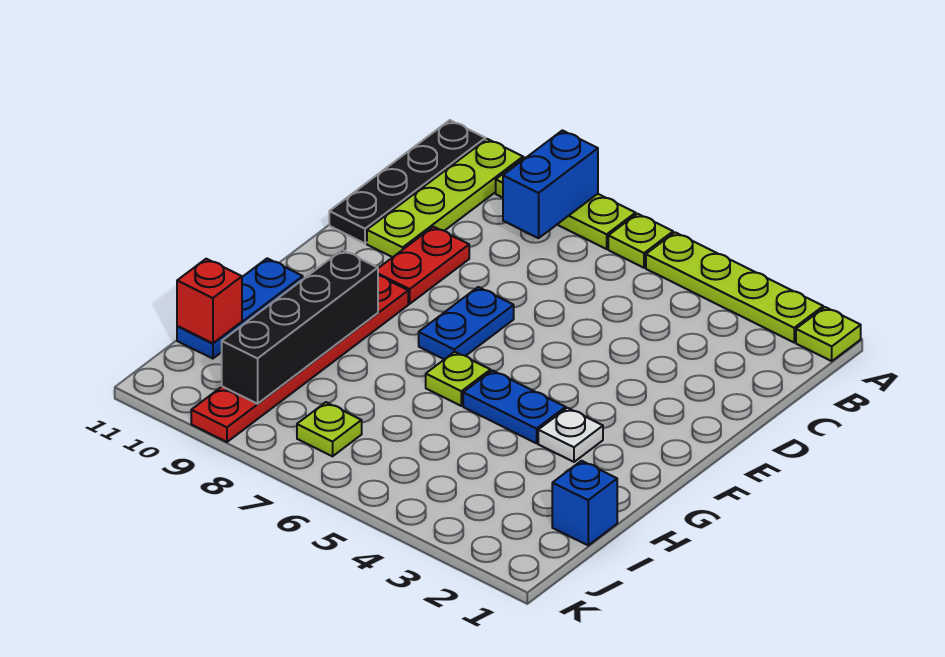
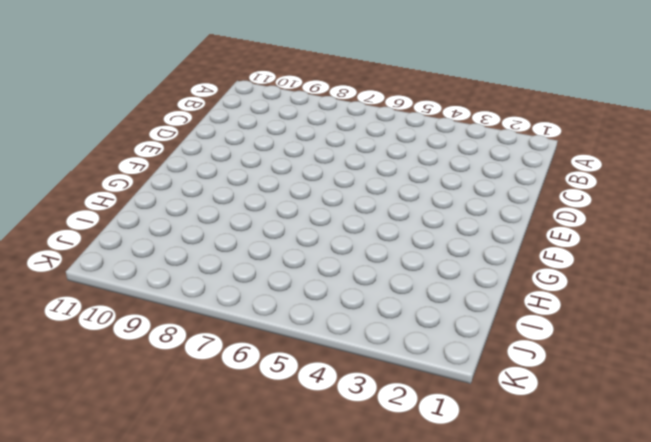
none -> lime plate A1 level 1
none -> lime plate A2:A5 level 1
none -> lime plate A6 level 1

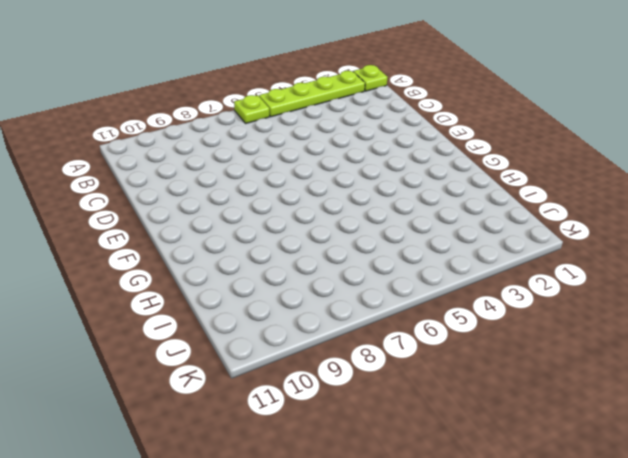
none -> lime plate A7:A9 level 1
none -> lime plate A10:D10 level 1
none -> black plate A11:D11 level 1

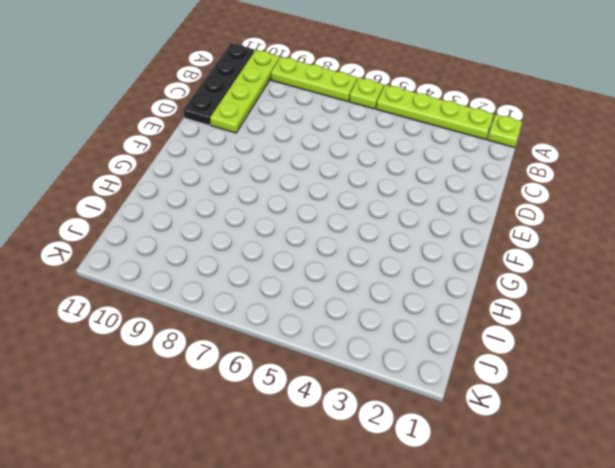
none -> red plate D9:E9 level 1
none -> blue plate E7:F7 level 1
none -> red plate F9:K9 level 1

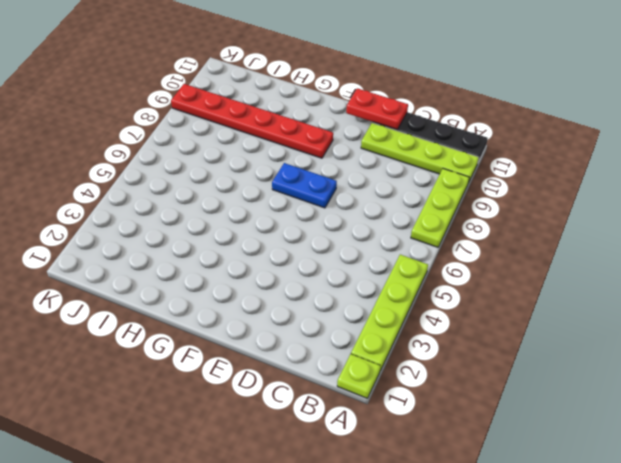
red plate D11:E11 level 2 -> red plate D9:E9 level 1
none -> lime plate A6 level 1
none -> white plate G3 level 1
none -> blue plate G4:G5 level 1

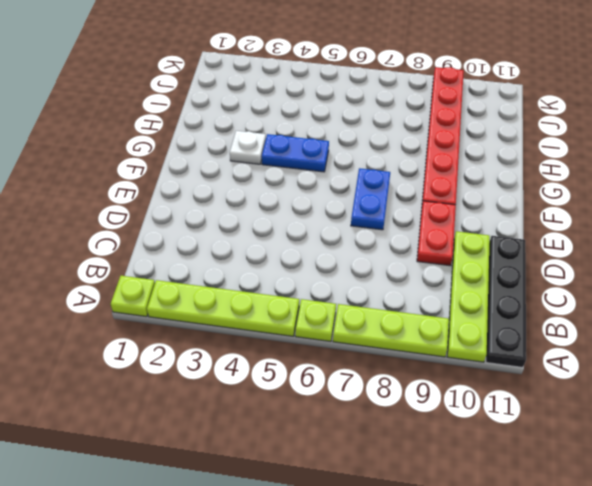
none -> lime plate G6 level 1
none -> blue plate G11:I11 level 1
none -> blue brick I1 level 1

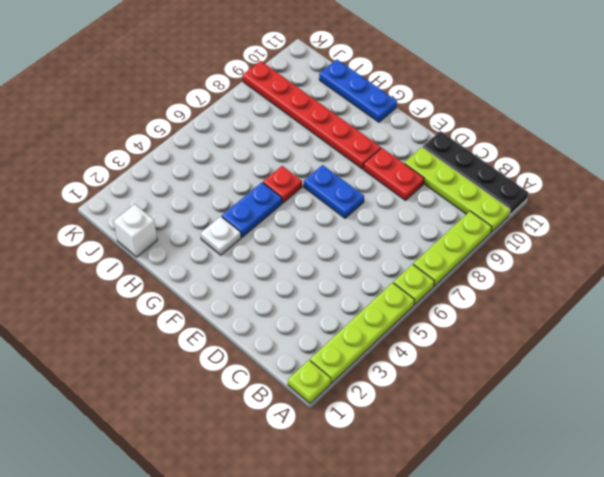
red plate G6 level 1 -> lime plate G6 level 1
white brick I1 level 1 -> blue brick I1 level 1
none -> lime plate J7 level 1
none -> blue brick A8:B8 level 2
none -> black brick G9:J9 level 2

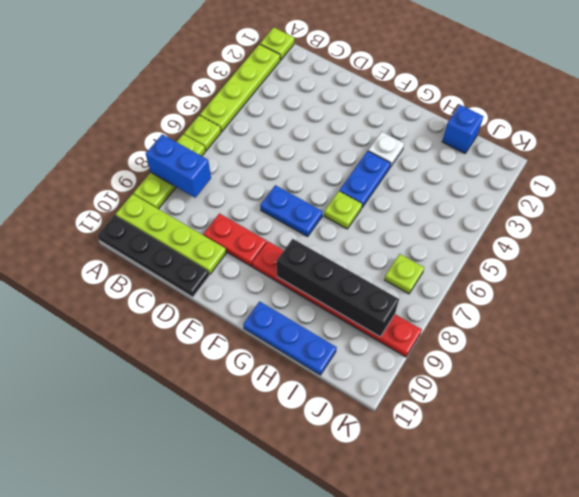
none -> red brick I11 level 2

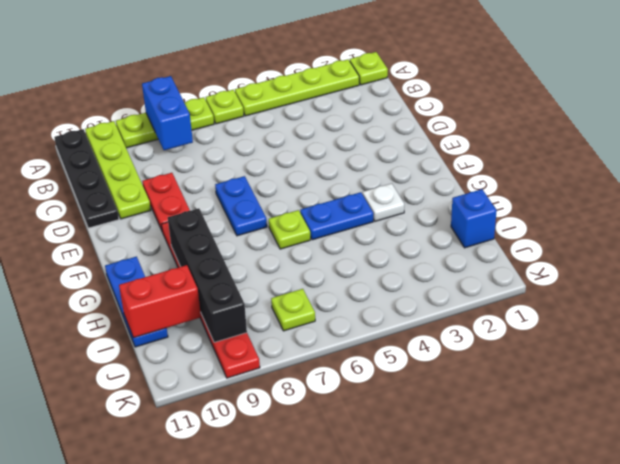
red brick I10:I11 level 2 -> red brick I11 level 2

